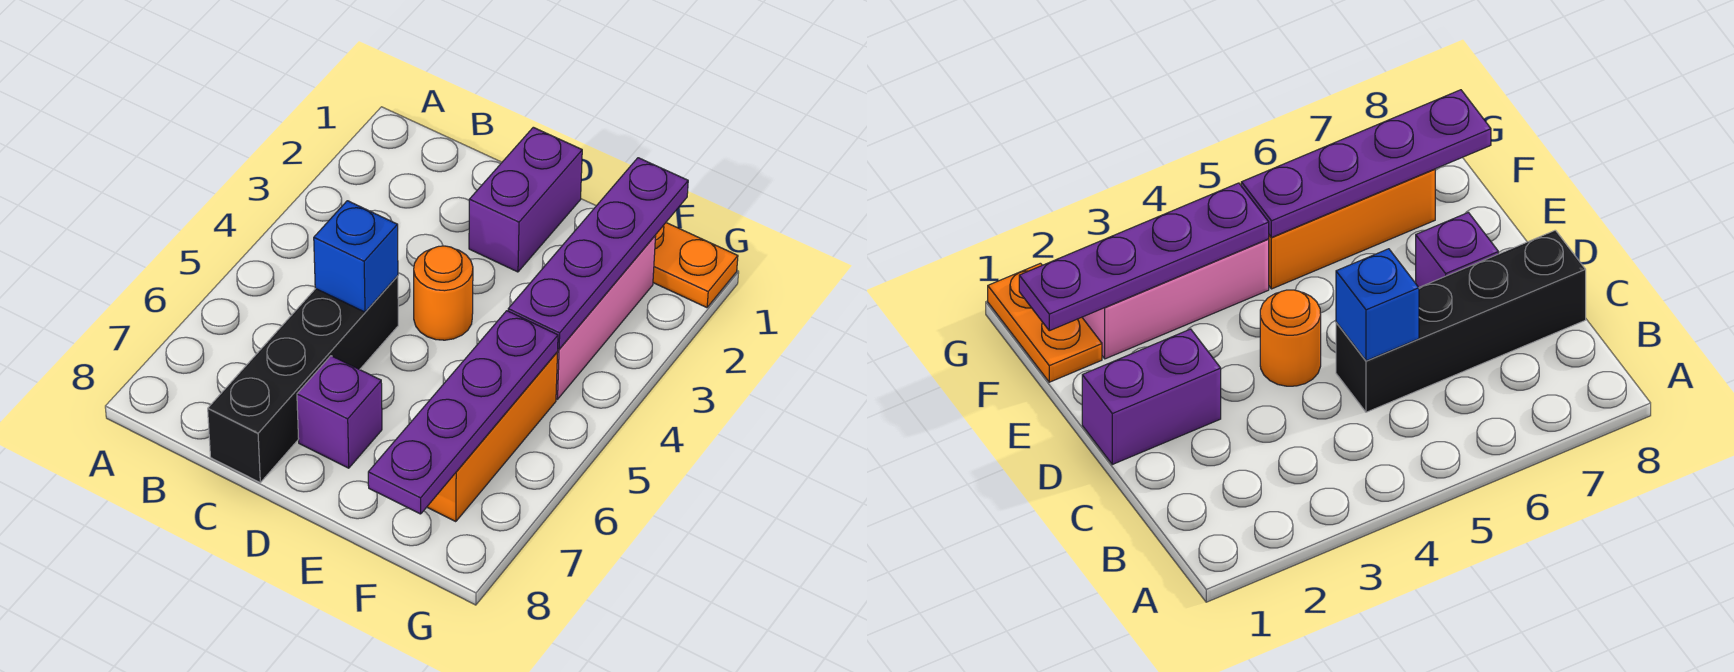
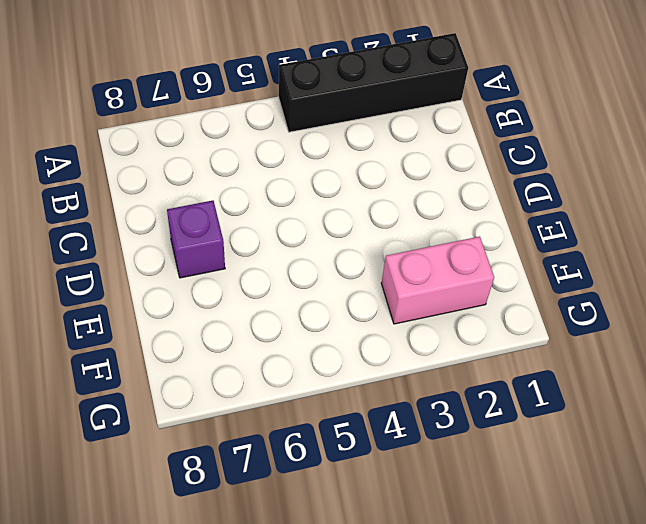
black brick A1:A4 level 1 -> black brick C5:C8 level 1
pink brick F2:F3 level 1 -> pink brick F2:F4 level 1
none -> purple brick D1:D2 level 1
none -> orange round brick D4 level 1

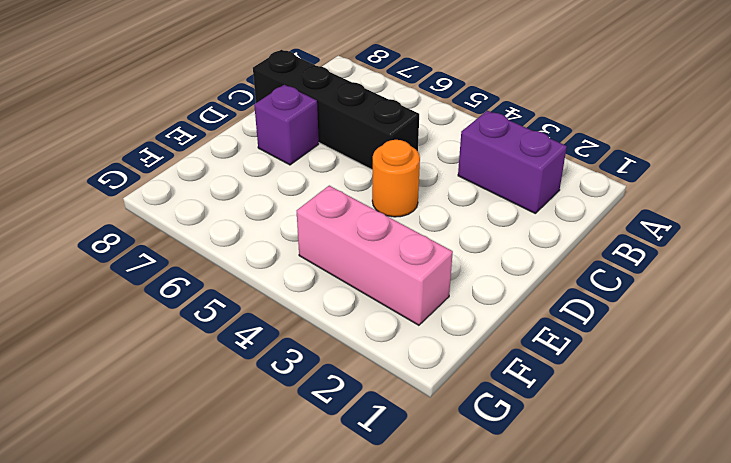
purple brick B2:B3 level 1 -> purple brick D1:D2 level 1
none -> orange plate F1:G1 level 1
none -> orange brick F5:F7 level 1

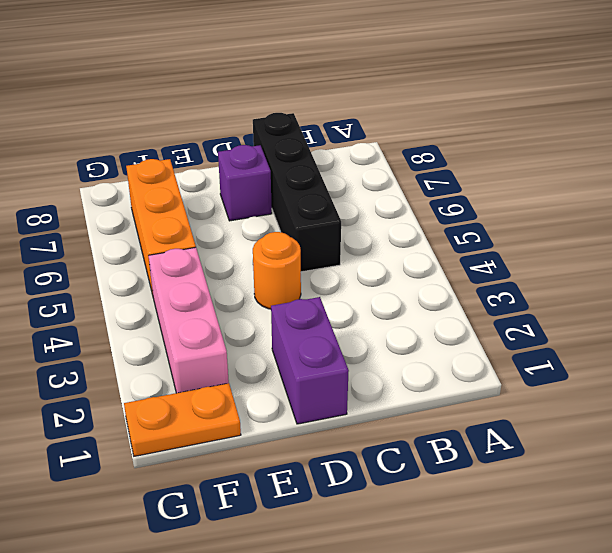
none -> blue brick C5 level 2
none -> purple plate F1:F4 level 2

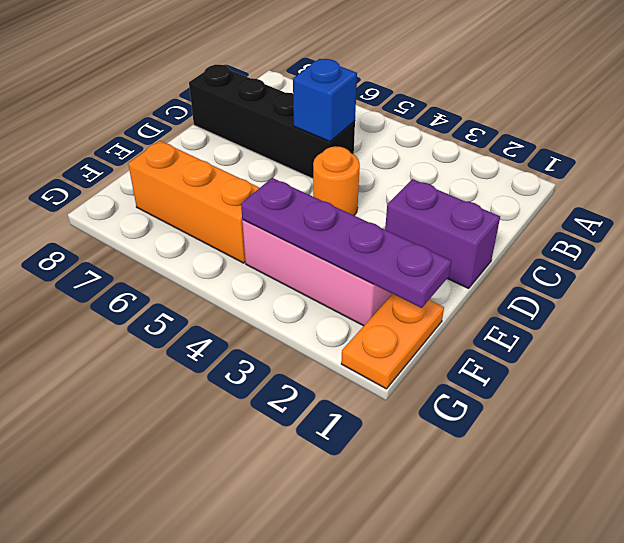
none -> purple brick D7 level 1
none -> purple plate F5:F8 level 2

